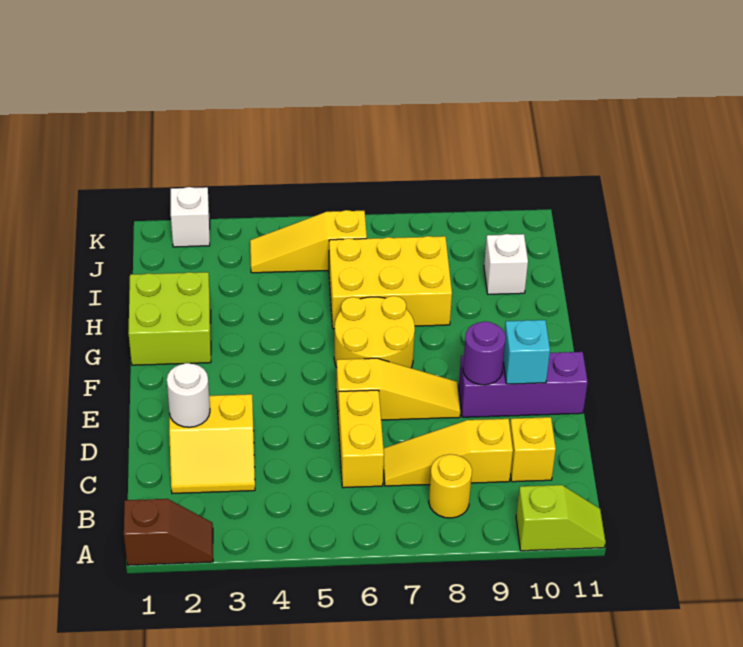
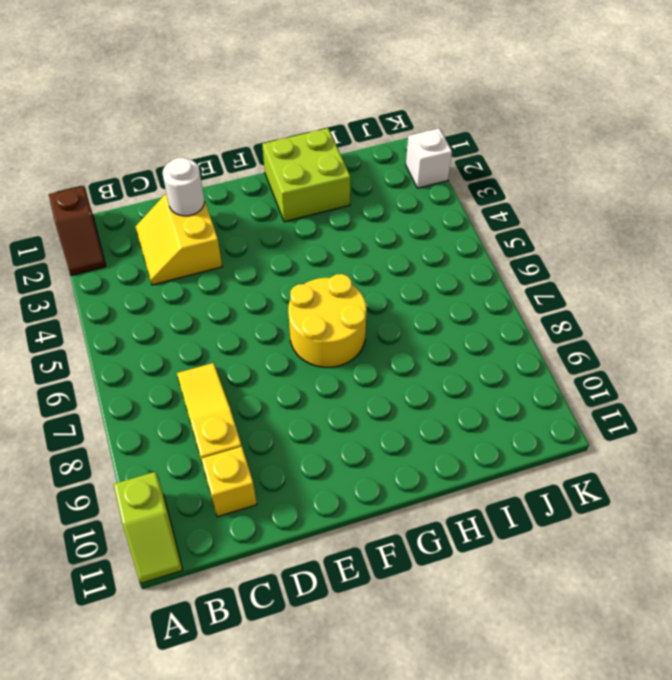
none -> yellow round brick B8 level 1
none -> yellow brick C6:D6 level 1
none -> yellow slope E6:E8 level 1 top 6

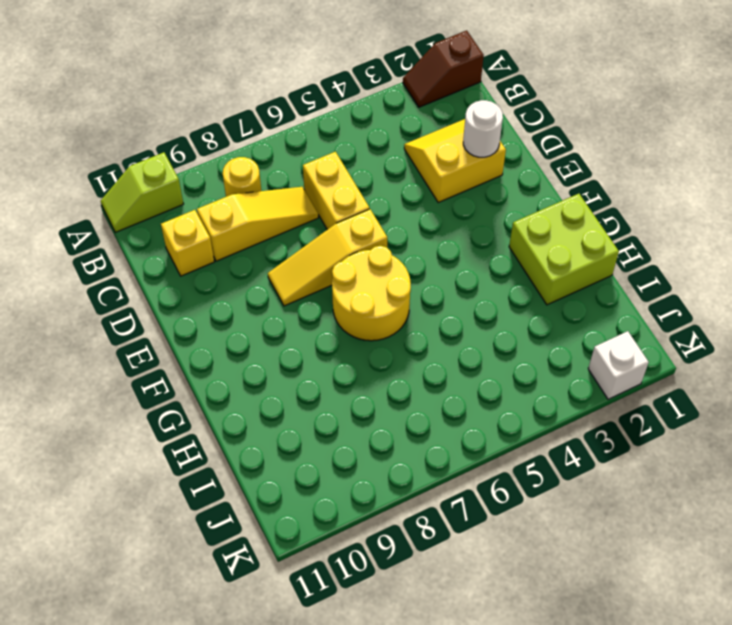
none -> purple brick E9:E11 level 1
none -> yellow brick H6:I8 level 1
none -> white brick I10 level 1

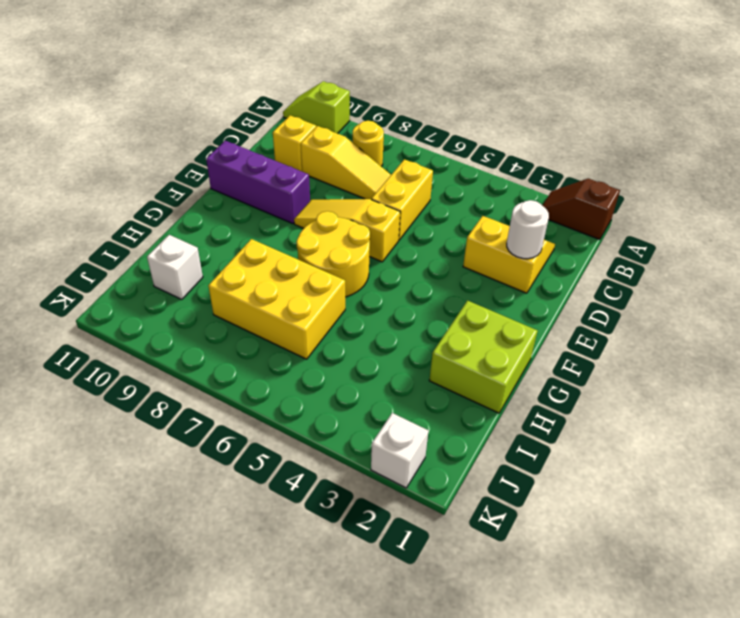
none -> yellow slope J4:J6 level 1 top 6
none -> purple round brick E9 level 2
none -> cyan brick E10 level 2

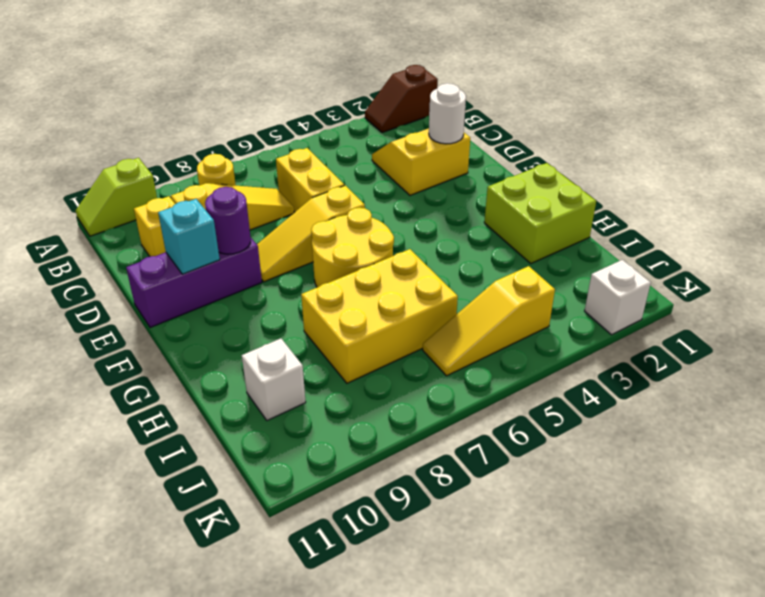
yellow slope J4:J6 level 1 top 4 -> yellow slope J4:J6 level 1 top 6

